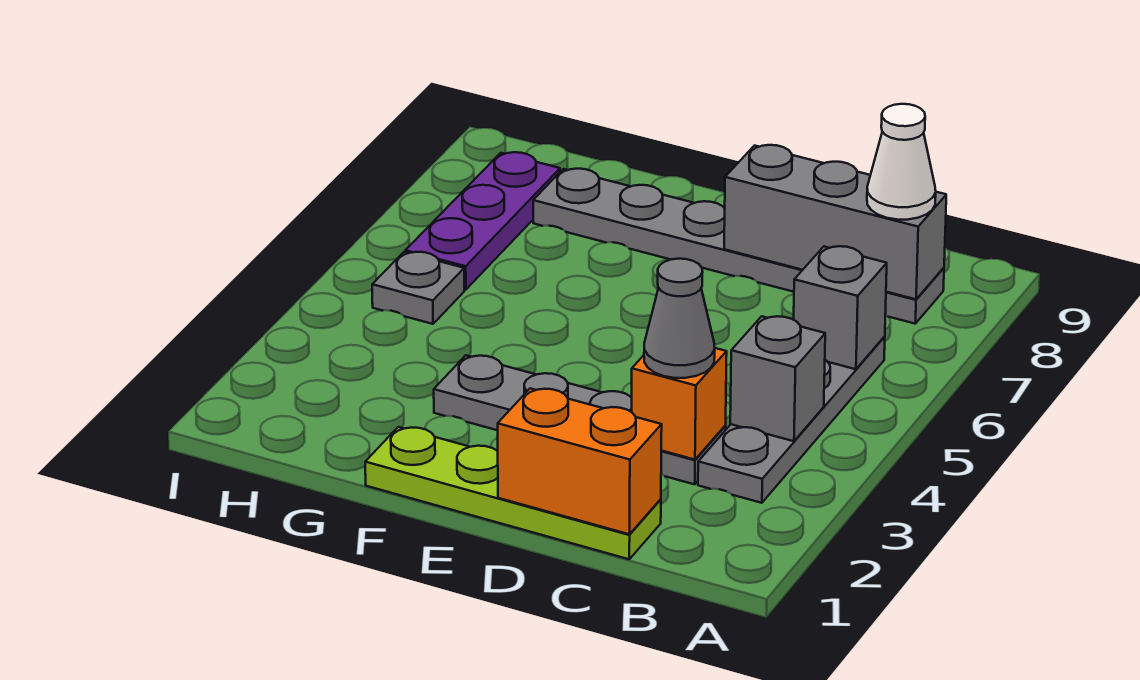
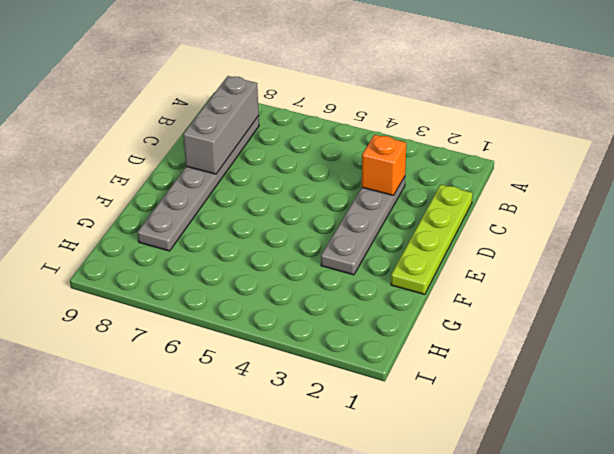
none -> grey plate B3:B6 level 1
none -> grey plate H5 level 1
none -> purple plate H6:H8 level 1

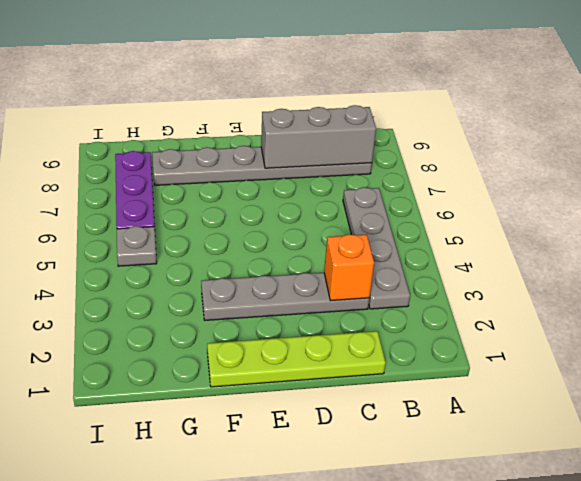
none -> grey brick B4 level 2
none -> grey brick B6 level 2
none -> orange brick C1:D1 level 2

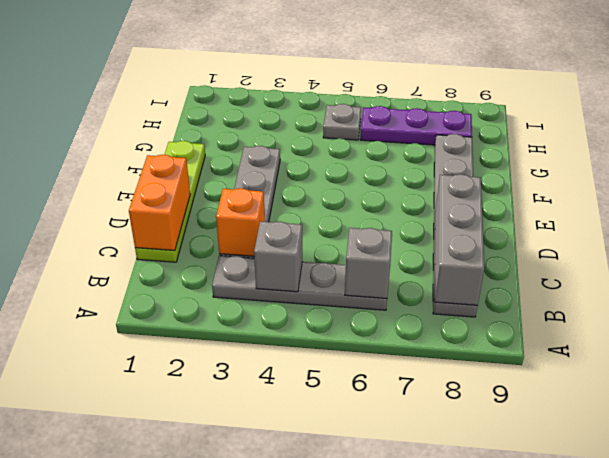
none -> white cone B8 level 3
none -> grey cone C3 level 3

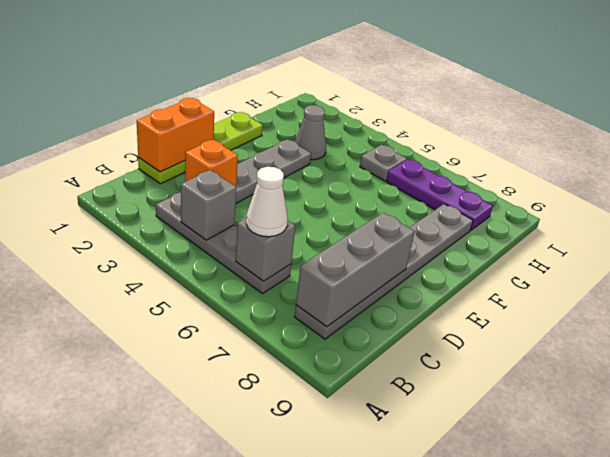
white cone B6 level 3 -> white cone B8 level 3
grey cone G3 level 1 -> grey cone C3 level 3

